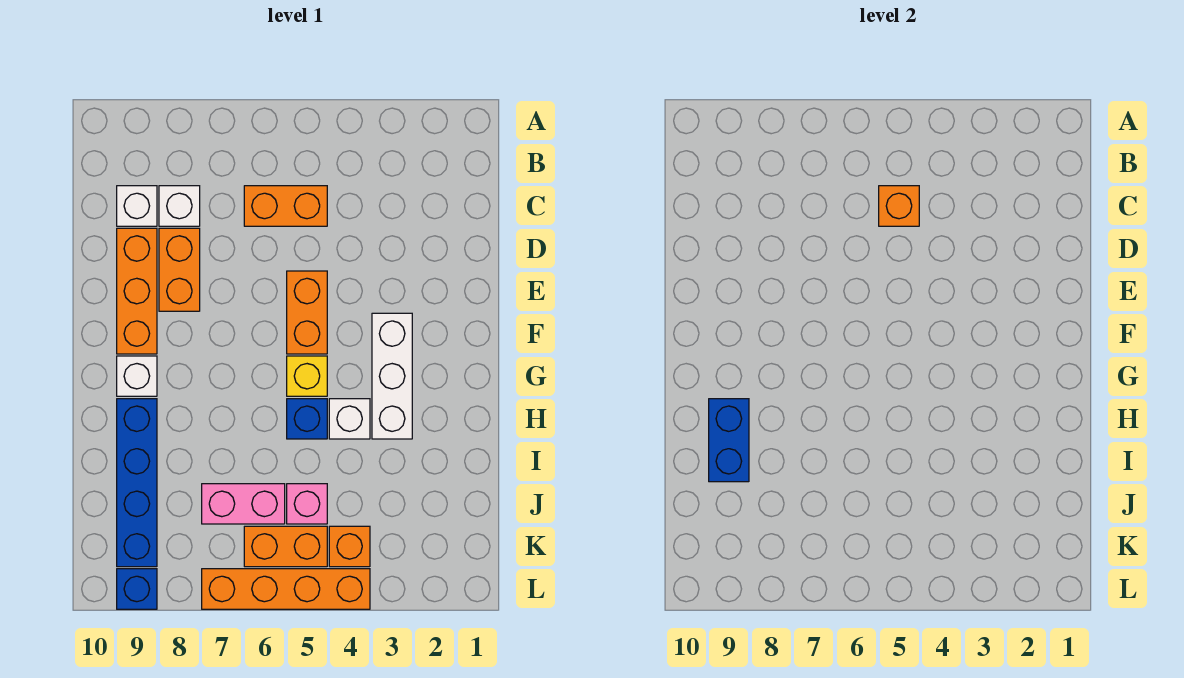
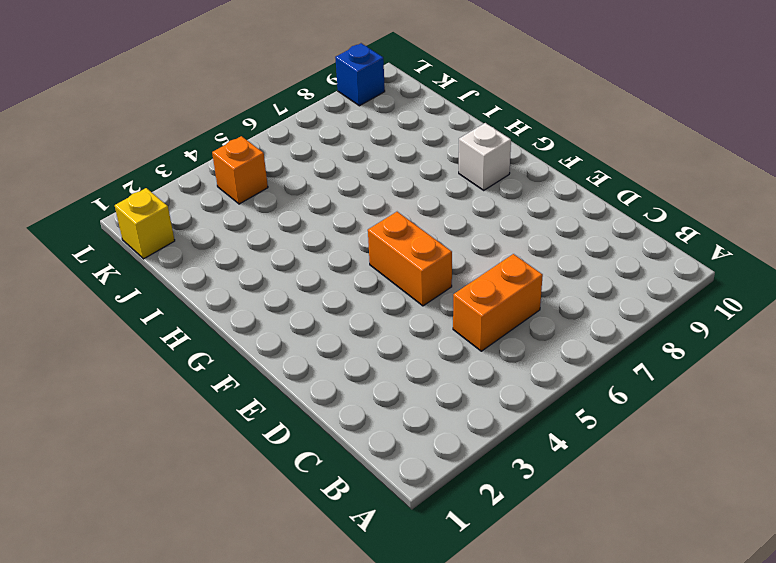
yellow brick K1 level 1 -> yellow brick G5 level 1
none -> white brick C8 level 1
none -> white brick C9 level 1
none -> orange brick D8:E8 level 1

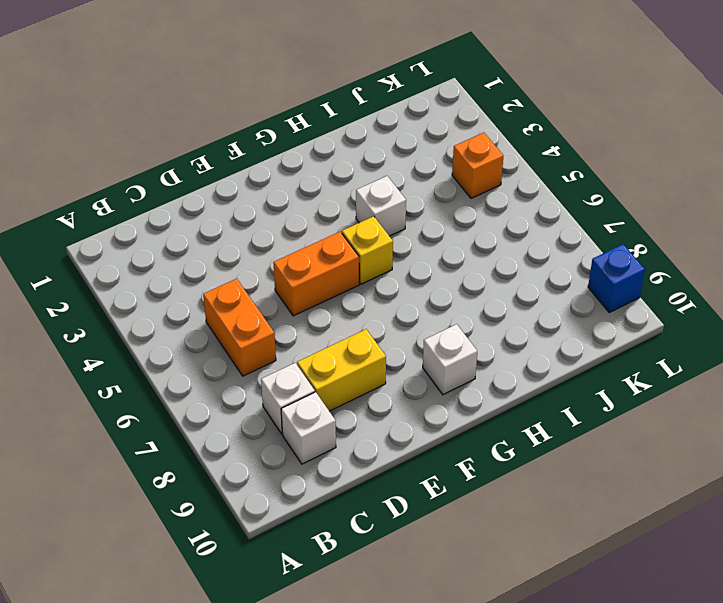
yellow brick D8:E8 level 1 -> orange brick D8:E8 level 1
none -> orange brick D9:F9 level 1
none -> white brick F3:H3 level 1
none -> blue brick H5 level 1

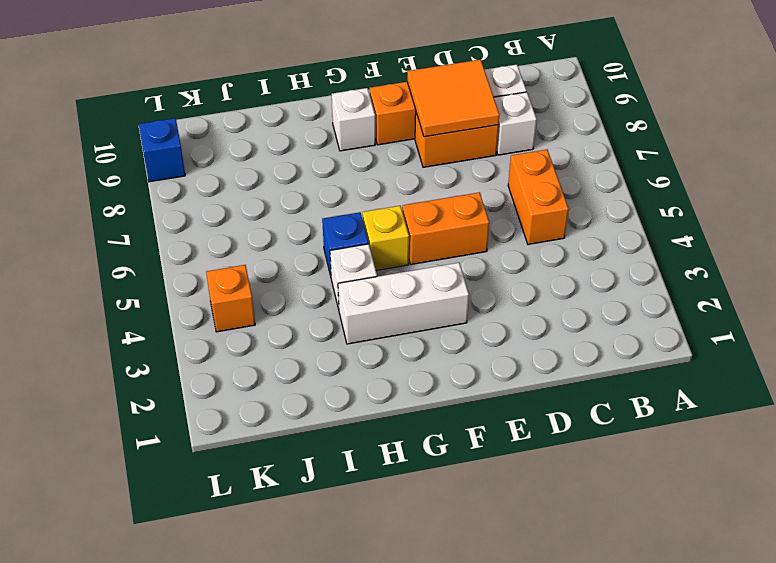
orange tile D8:E9 level 2 -> none
none -> blue brick H9:K9 level 1
none -> pink brick J5 level 1
none -> pink brick J6:J7 level 1

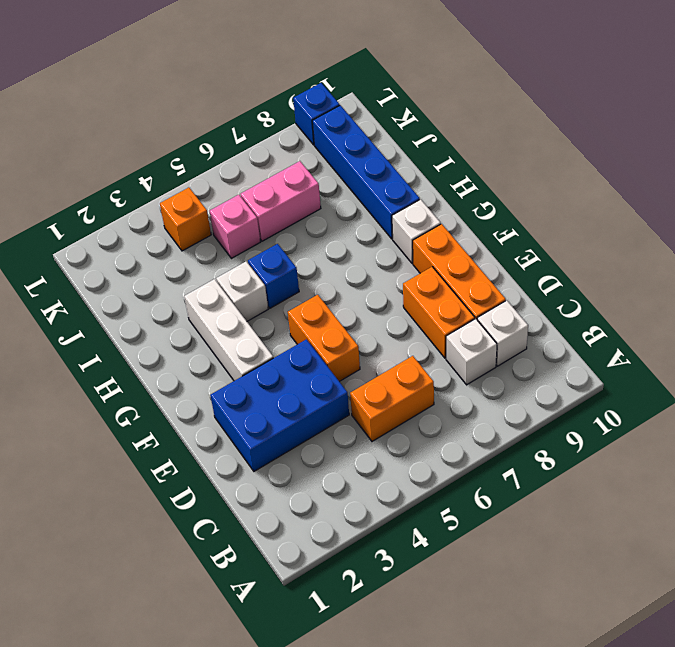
blue brick D2:E4 level 1 -> none
none -> yellow brick G5 level 1
none -> orange brick K5:K6 level 1
none -> orange brick L4:L7 level 1

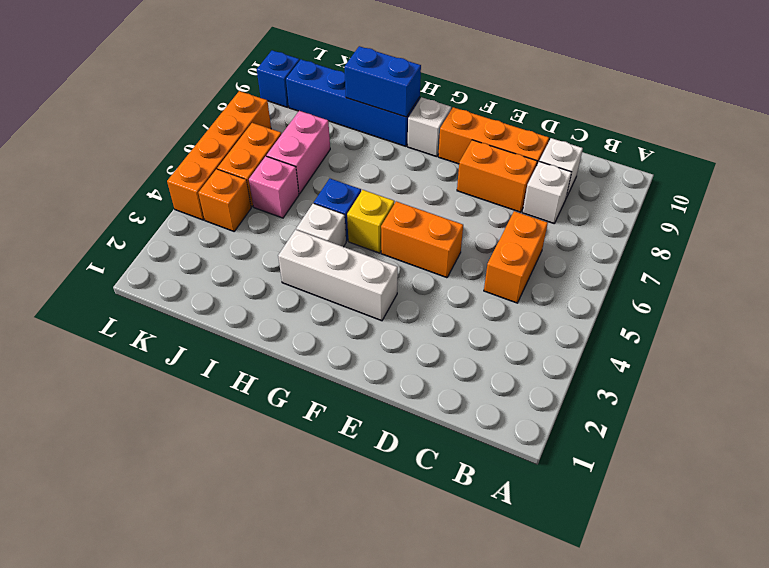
none -> orange brick C5 level 2

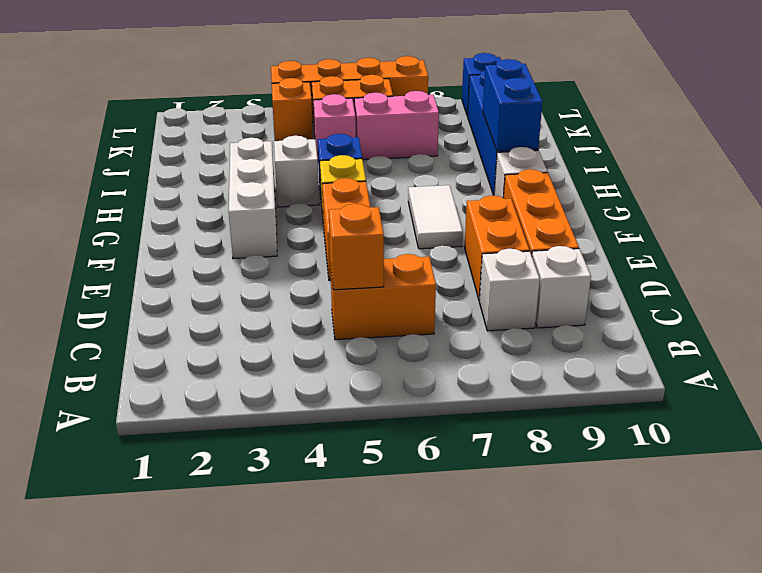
white tile F7:G7 level 1 -> none

